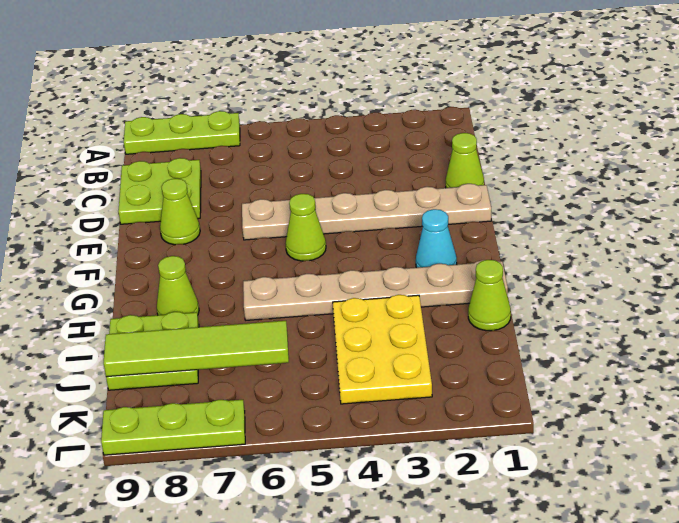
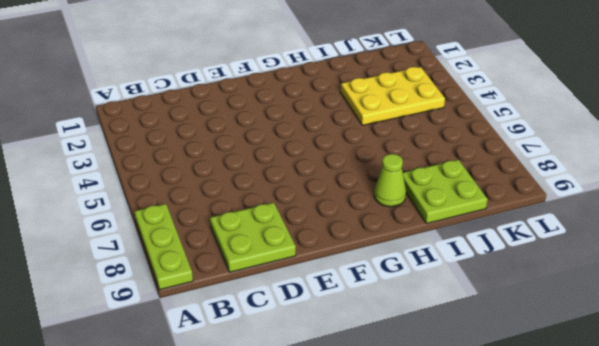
none -> lime cone D1 level 1
none -> tan plate E1:E6 level 1
none -> lime cone E8 level 1

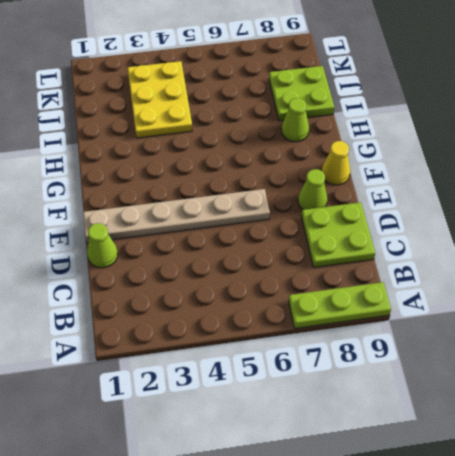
yellow cone F9 level 1 -> none
none -> lime cone F5 level 1
none -> cyan cone G2 level 1
none -> tan plate H1:H6 level 1

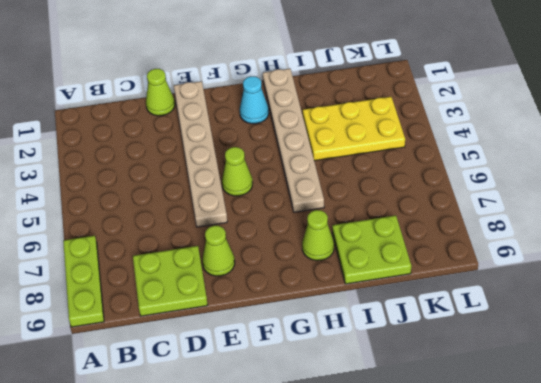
none -> lime cone I1 level 1
none -> lime plate L7:L9 level 1
none -> lime tile J6:J9 level 2

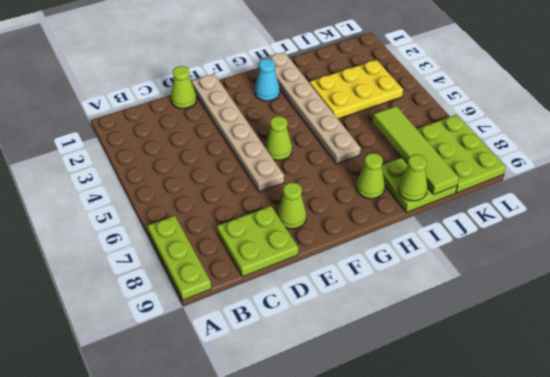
lime cone I9 level 2 -> lime cone I1 level 1
lime plate K7:L9 level 1 -> lime plate L7:L9 level 1

